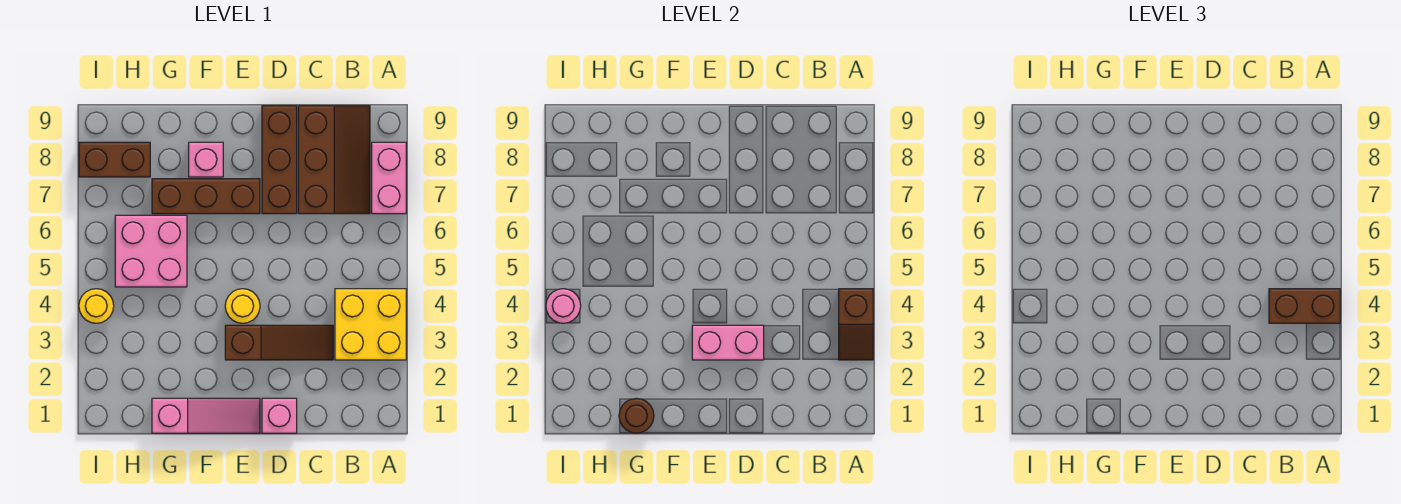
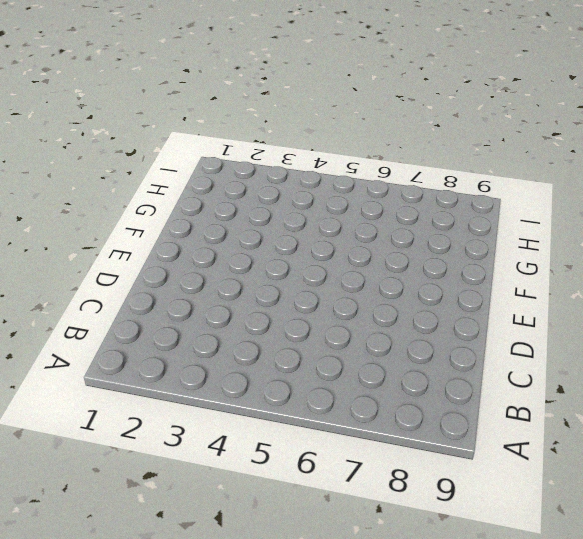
none -> yellow brick A3:B4 level 1
none -> pink brick A7:A8 level 1
none -> brown slope B7:C9 level 1 top C

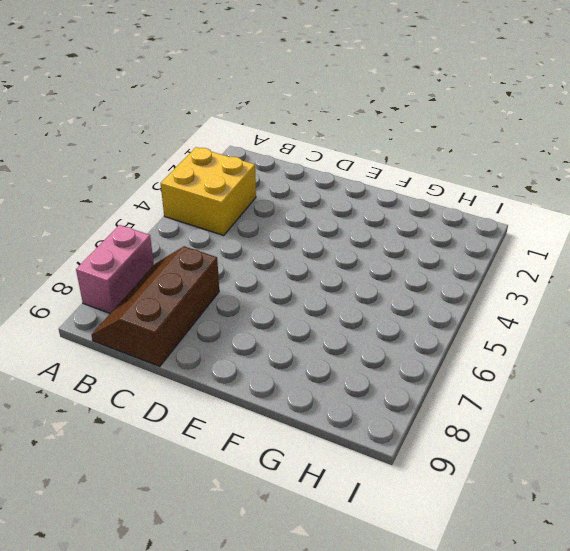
none -> brown slope C3:E3 level 1 top E
none -> pink brick D1 level 1
none -> brown brick D7:D9 level 1

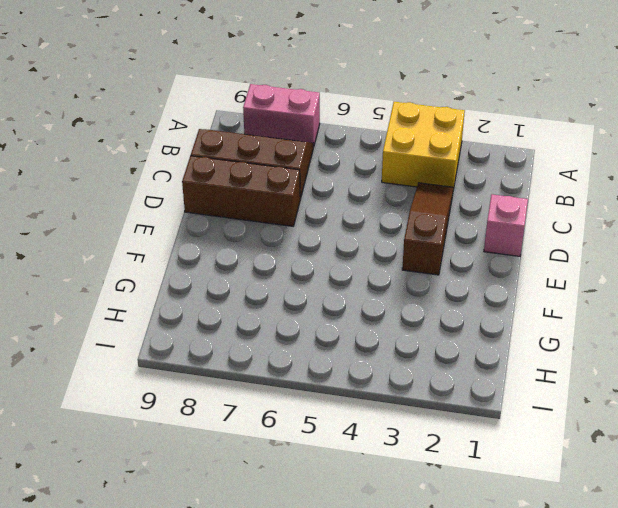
none -> pink slope E1:G1 level 1 top G
none -> yellow round brick E4 level 1
none -> brown brick E7:G7 level 1

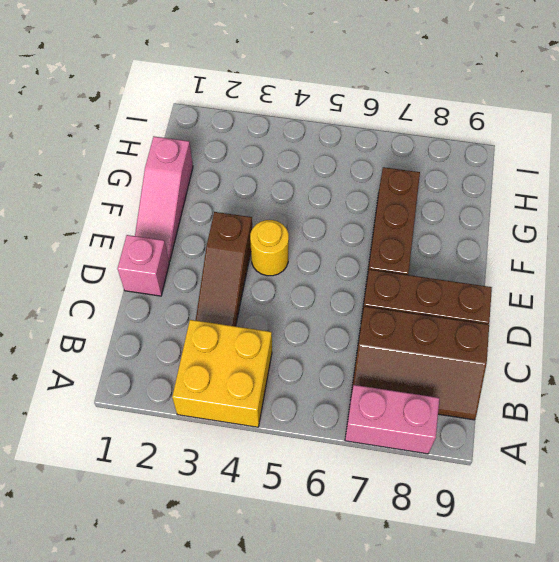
none -> pink brick F8 level 1
none -> pink brick G5:H6 level 1
none -> brown brick H8:I8 level 1

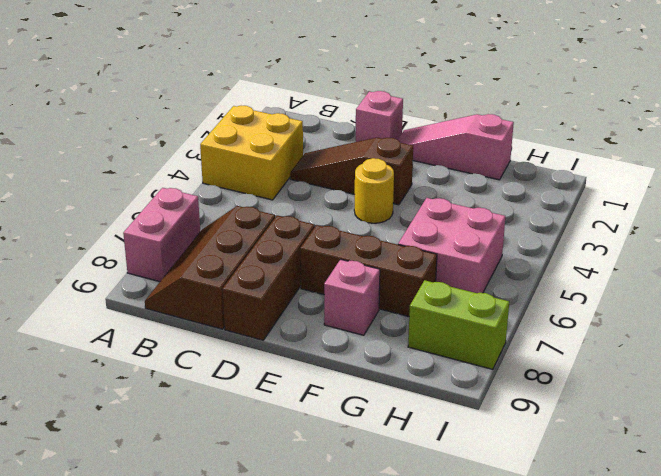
lime brick H8:I8 level 1 -> brown brick H8:I8 level 1
none -> yellow round brick I4 level 1
none -> brown slope A3:A4 level 2 top 4
none -> pink brick D3:E3 level 2

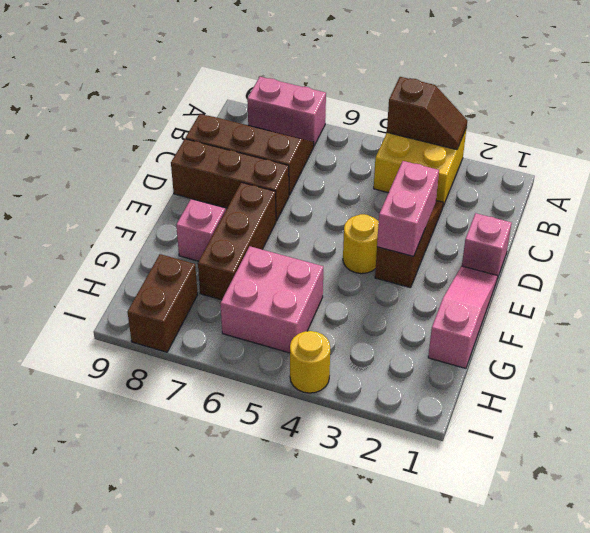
none -> brown round brick G1 level 2
none -> pink round brick I4 level 2
none -> brown brick A4:B4 level 3

